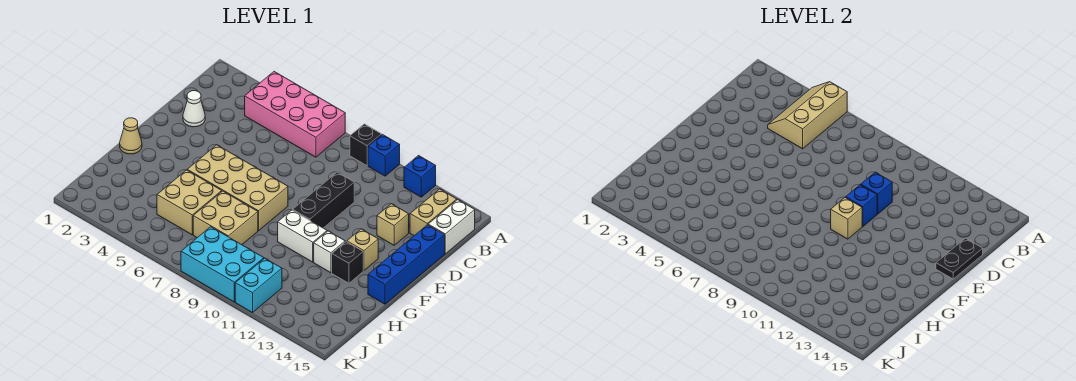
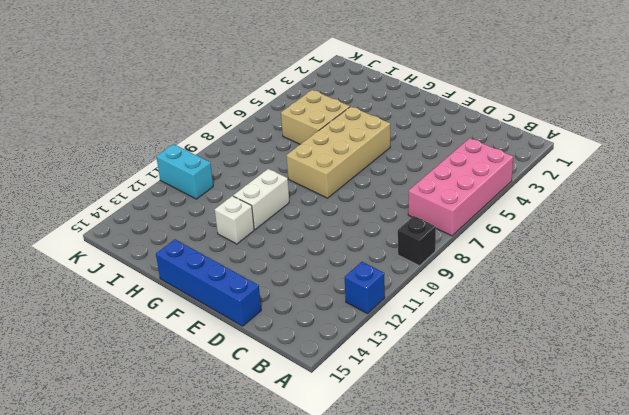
none -> blue brick A10 level 1
none -> tan brick B14:C14 level 1
none -> white brick B15:C15 level 1

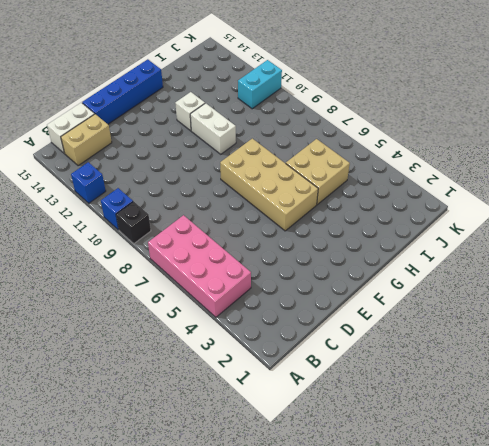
none -> white cone D2 level 1
none -> black brick D10:F10 level 1
none -> tan brick D13 level 1

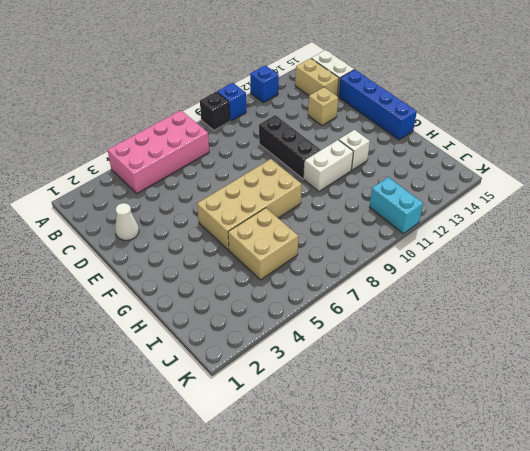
none -> tan brick F13 level 1
none -> tan cone G1 level 1
none -> black brick G13 level 1

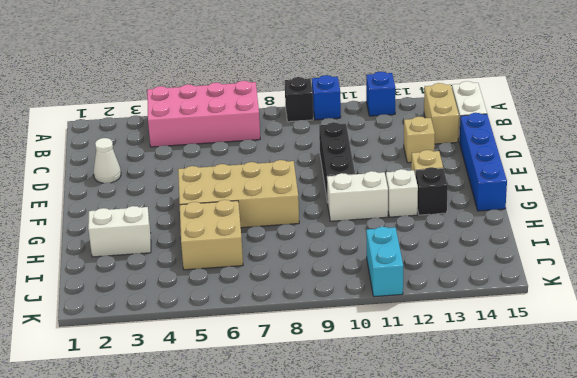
white brick H2:H3 level 1 -> none
none -> tan cone G1 level 1
none -> tan brick H7:I8 level 1
none -> cyan brick J8:K10 level 1

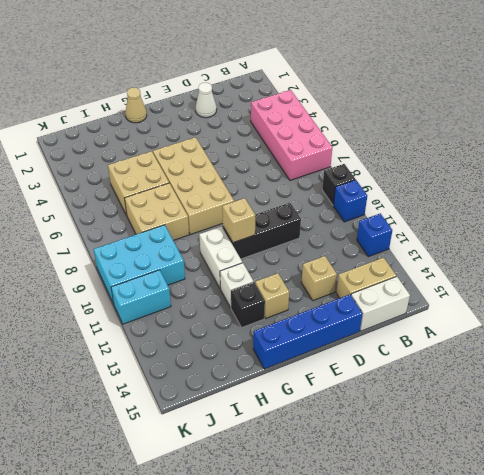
cyan brick I9:K10 level 1 -> cyan brick J8:K10 level 1
none -> tan slope A4:C5 level 2 top 5
none -> blue brick D10 level 2
none -> black plate D15:E15 level 2

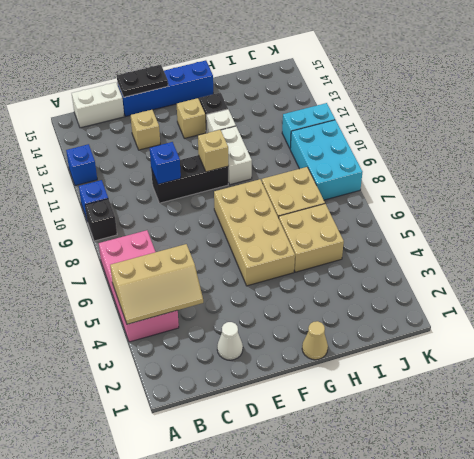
none -> tan brick B14:C14 level 1
none -> blue brick E10 level 2

